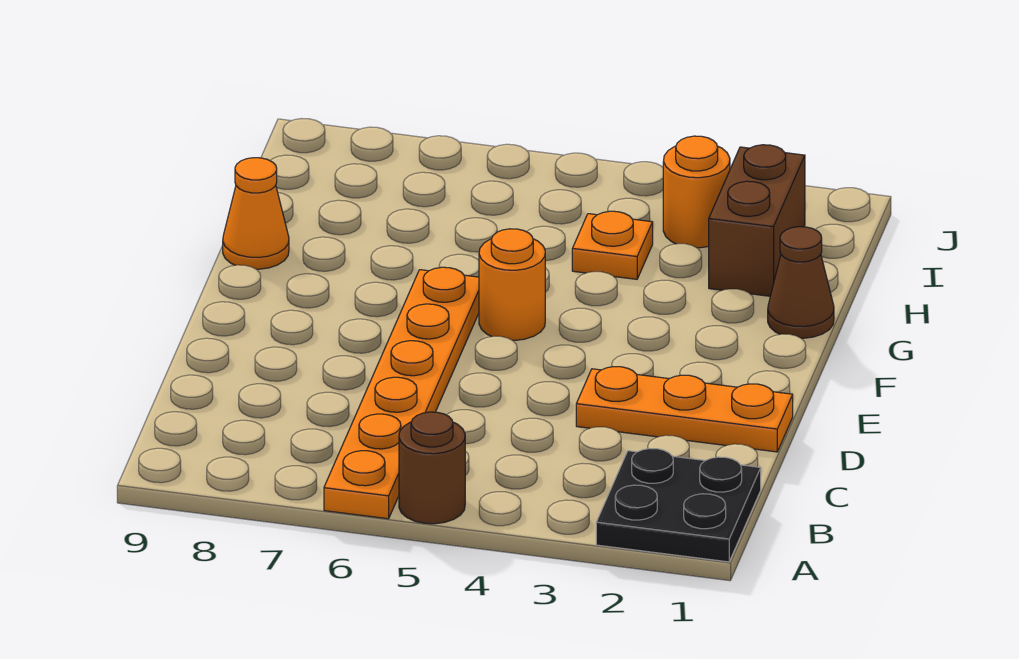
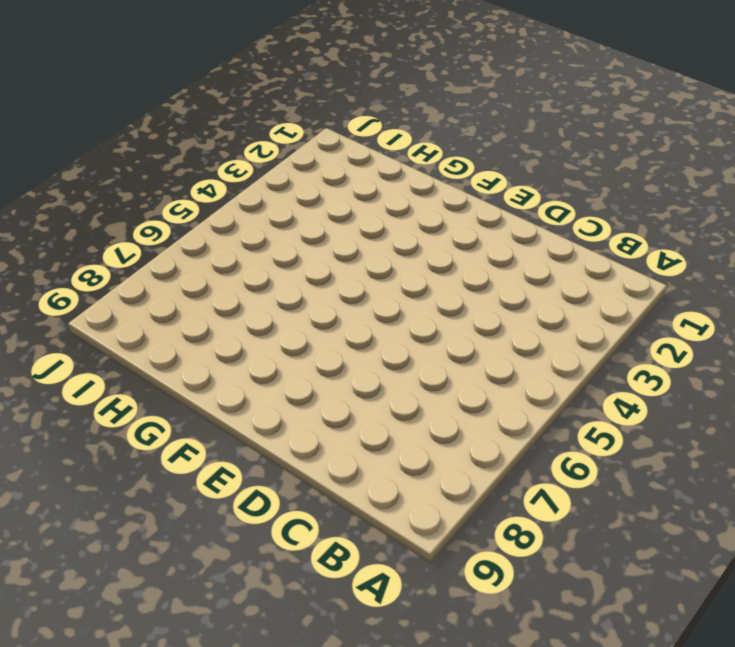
none -> black plate A1:B2 level 1
none -> brown round brick A5 level 1

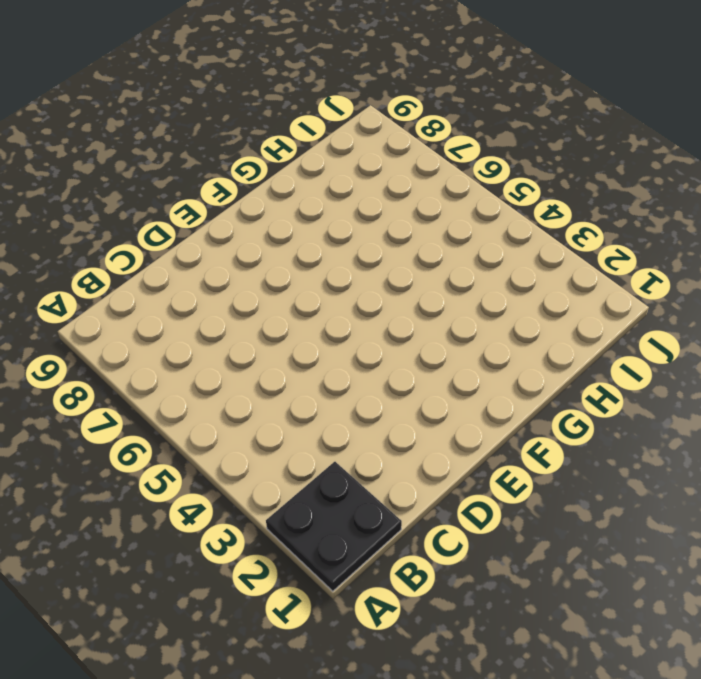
none -> brown round brick A5 level 1
none -> orange plate A6:F6 level 1

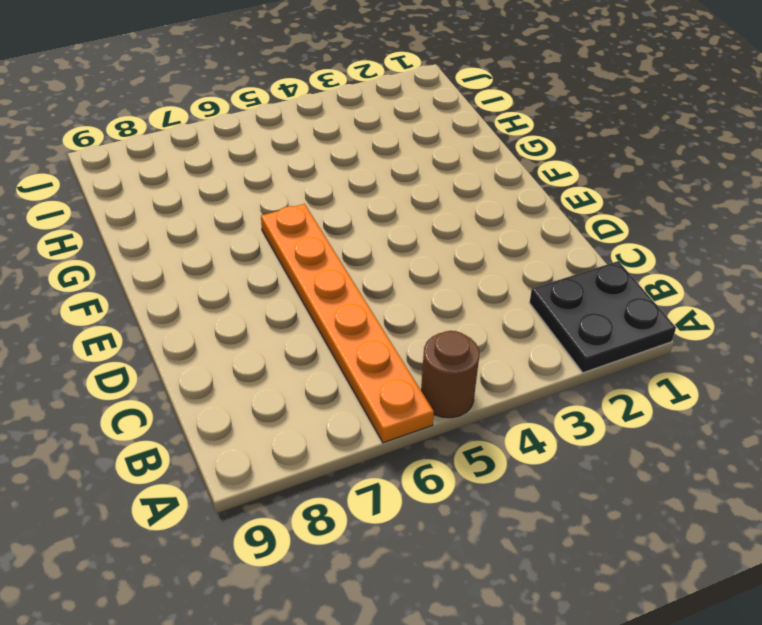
none -> orange plate D1:D3 level 1
none -> orange round brick F5 level 1

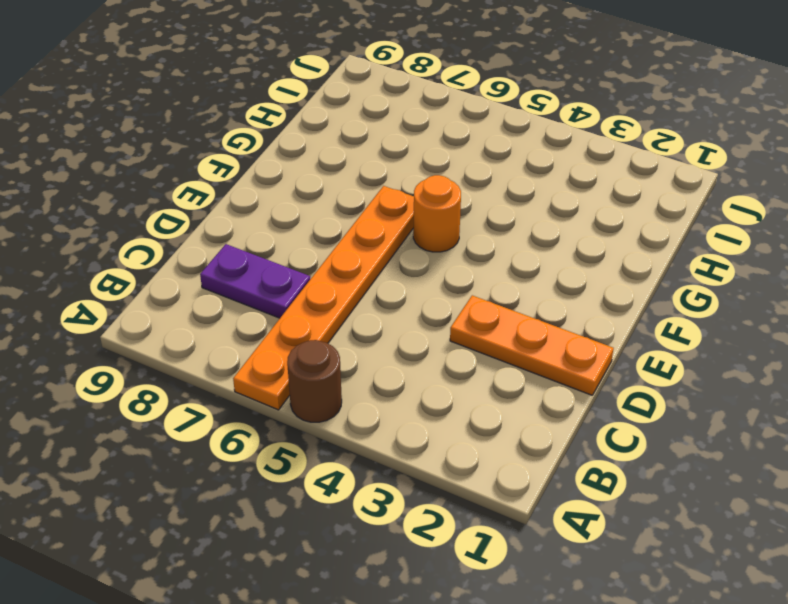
purple plate C7:C8 level 1 -> none
none -> black plate A1:B2 level 1
none -> brown cone G1 level 1

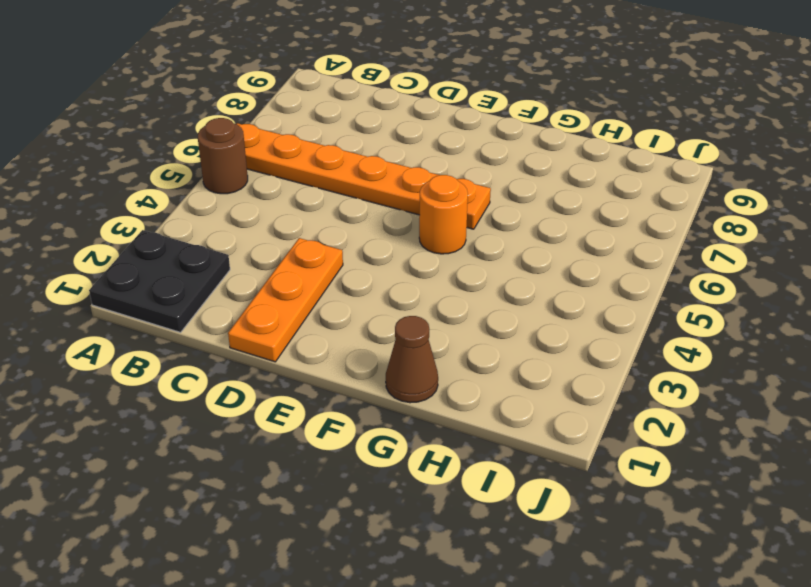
none -> orange cone G9 level 1
none -> brown brick H2:I2 level 1

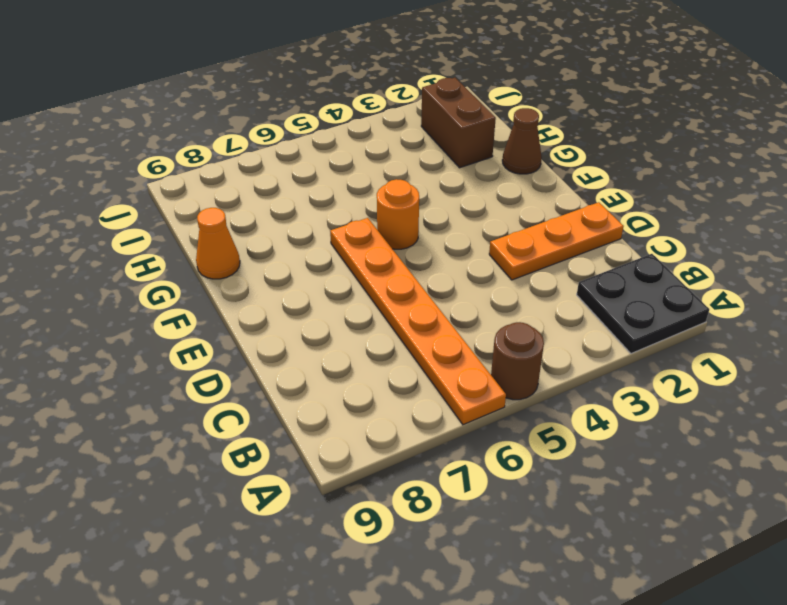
none -> orange plate H4 level 1
none -> orange round brick I3 level 1

